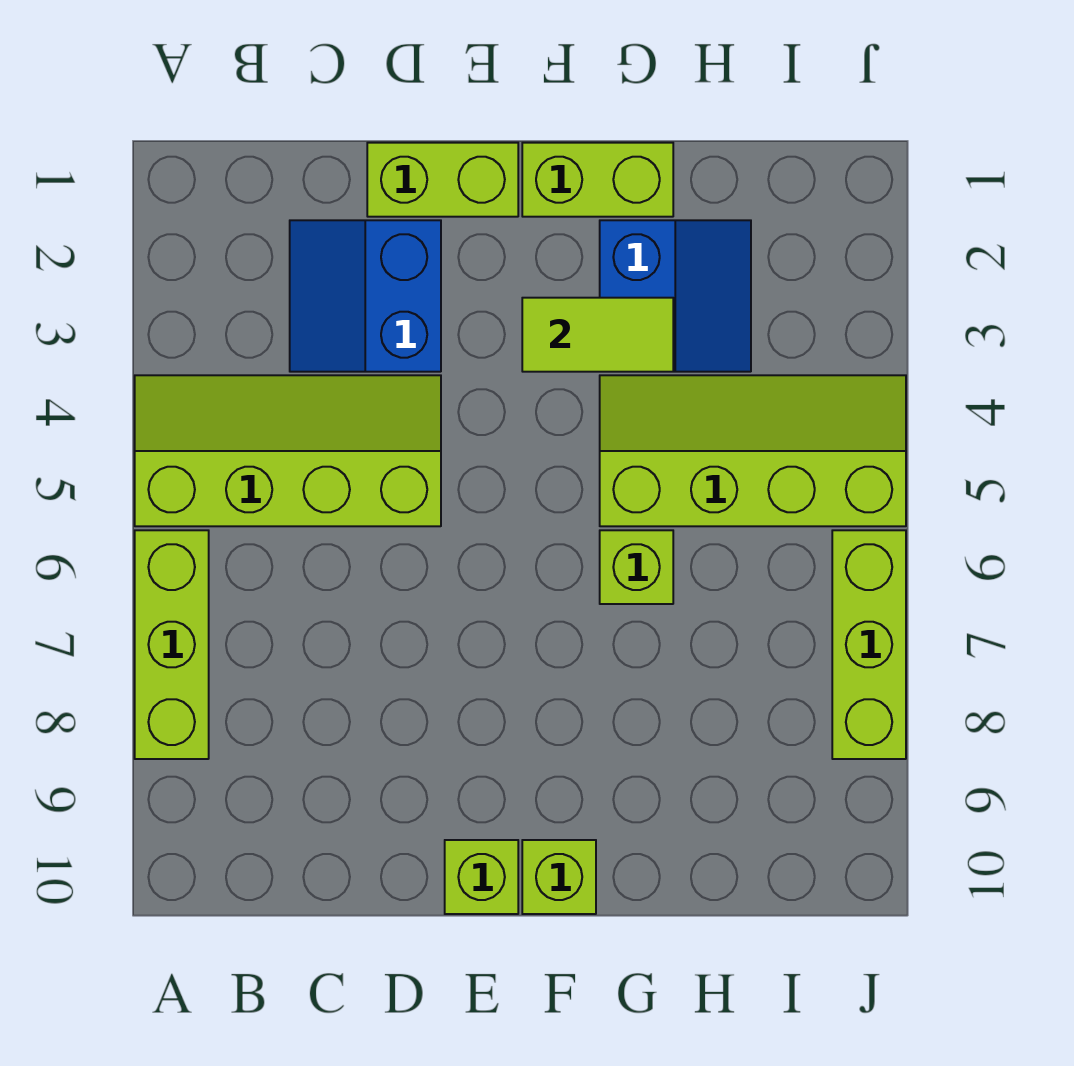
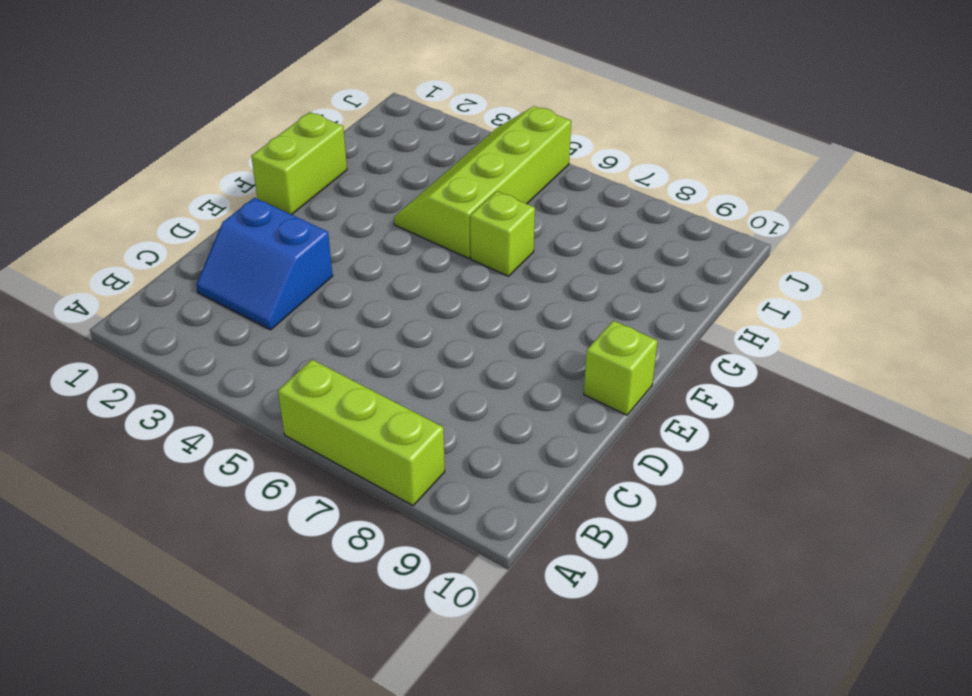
none -> lime slope A4:D5 level 1 top 5
none -> lime brick D1:E1 level 1
none -> lime brick F10 level 1

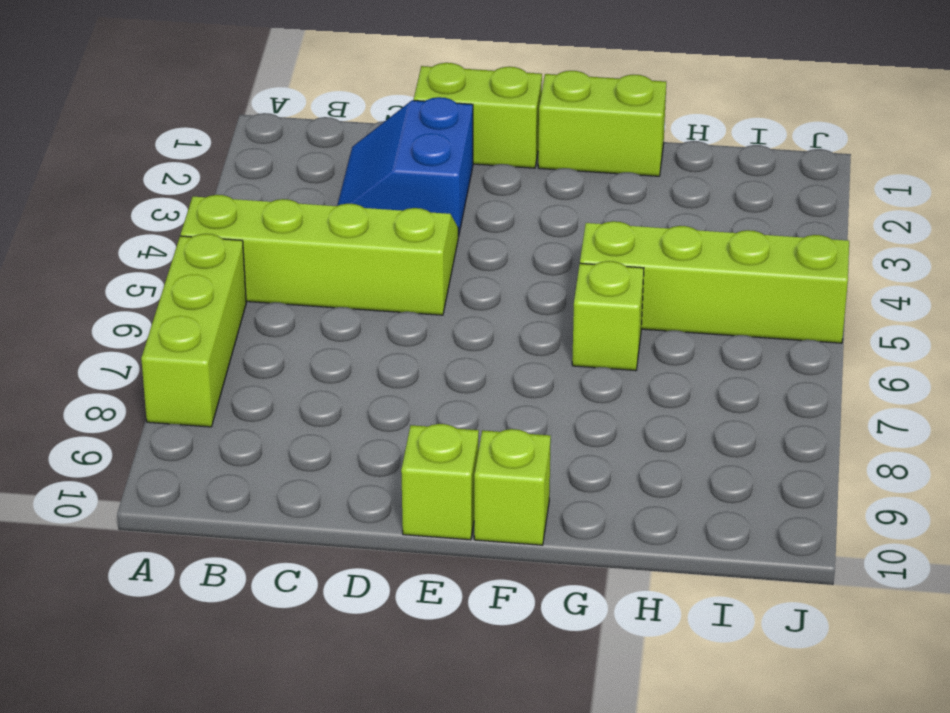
none -> blue slope G2:H3 level 1 top G
none -> lime brick J6:J8 level 1
none -> lime tile F3:G3 level 2

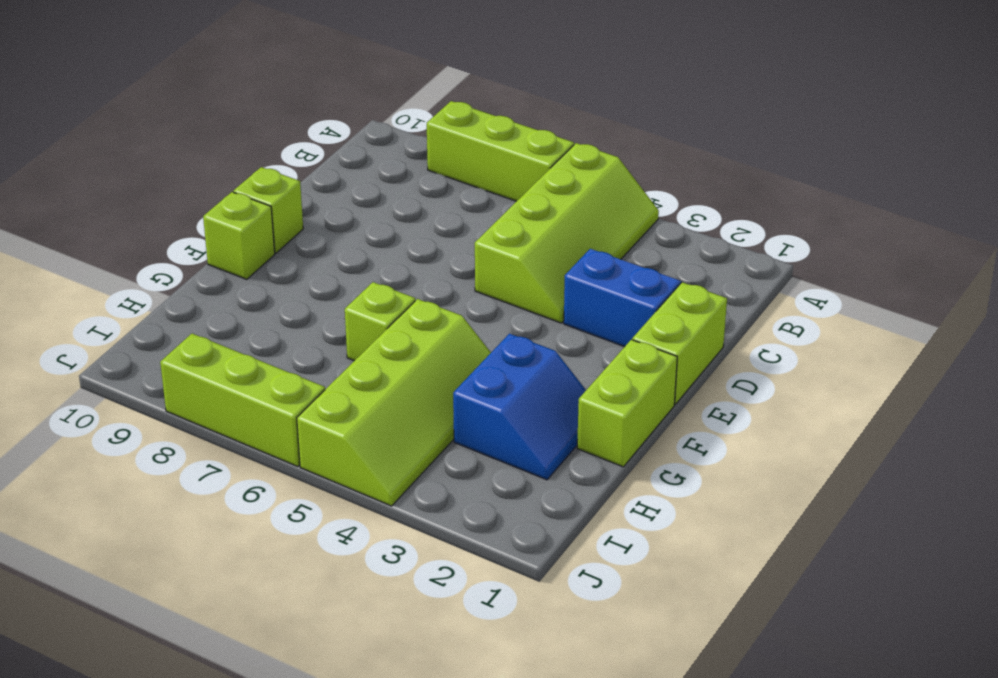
blue slope G2:H3 level 1 top 3 -> blue slope G2:H3 level 1 top G
none -> lime tile F3:G3 level 2

